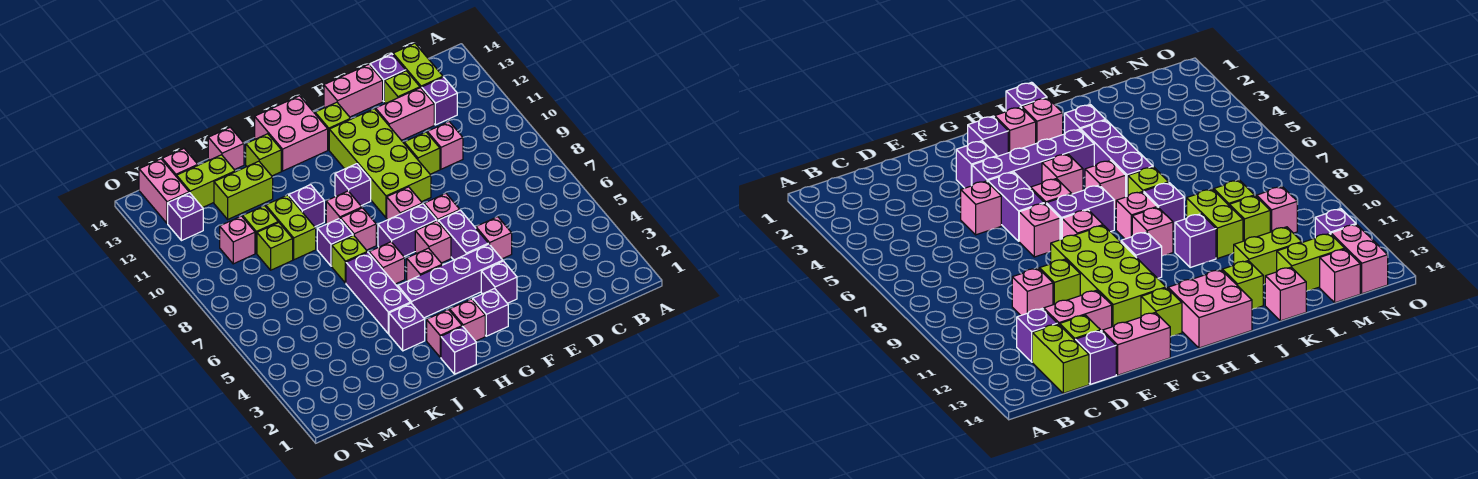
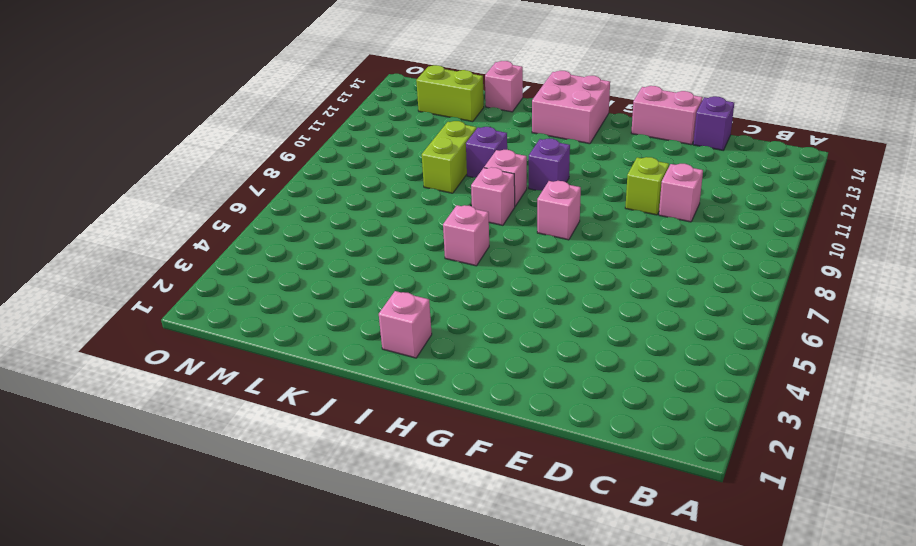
none -> purple brick C12 level 1
none -> lime brick C13:C14 level 1
none -> pink brick D12:E12 level 1
none -> lime brick D13 level 1

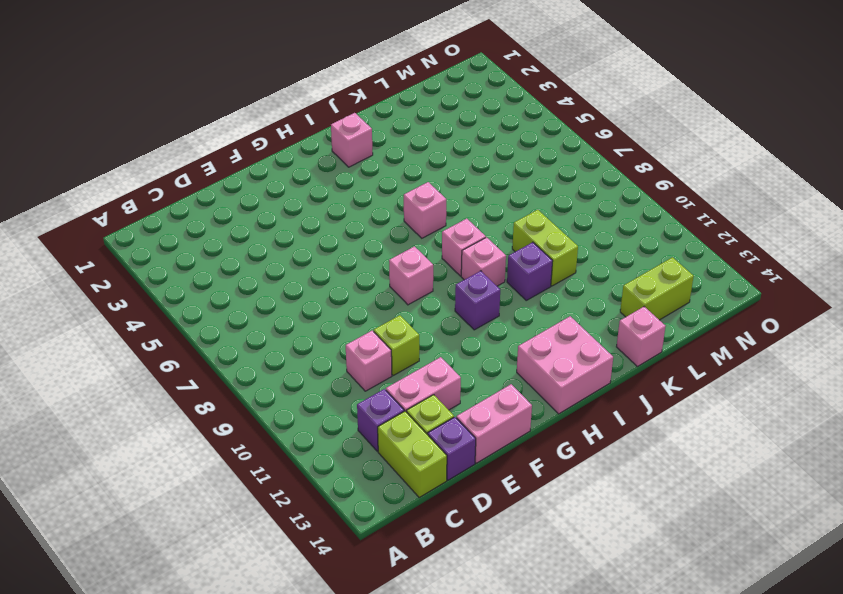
none -> pink brick E5 level 1
none -> purple brick F3 level 1
none -> purple brick F4:I4 level 1
none -> purple brick F5:F6 level 1

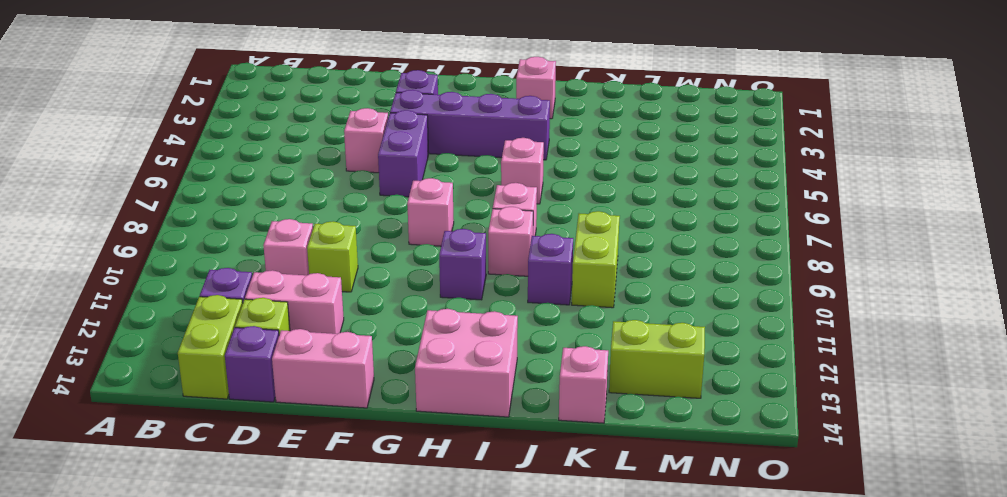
none -> pink brick F7 level 1
none -> lime brick F9:G12 level 1
none -> purple brick G2 level 1
none -> pink brick G6 level 1

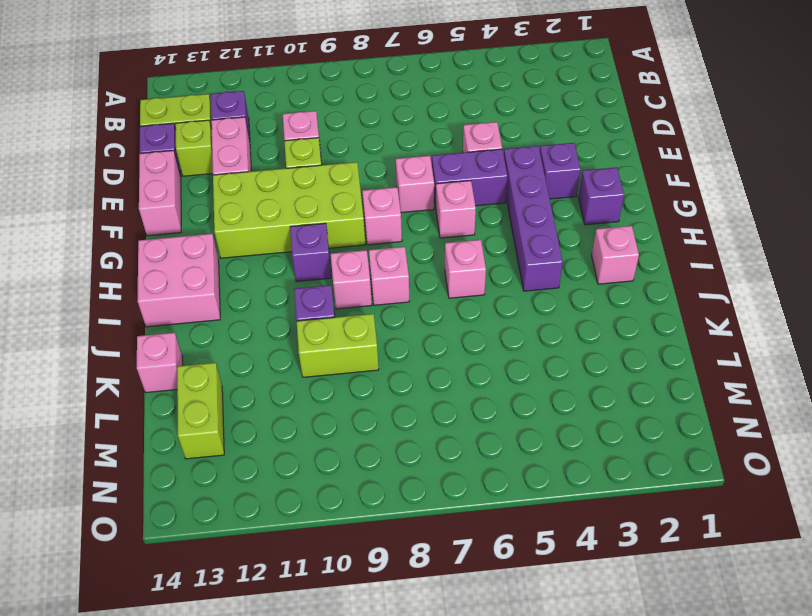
none -> purple brick G7:H7 level 1
none -> lime brick G13 level 1
none -> pink brick H2 level 1
none -> pink brick H5 level 1

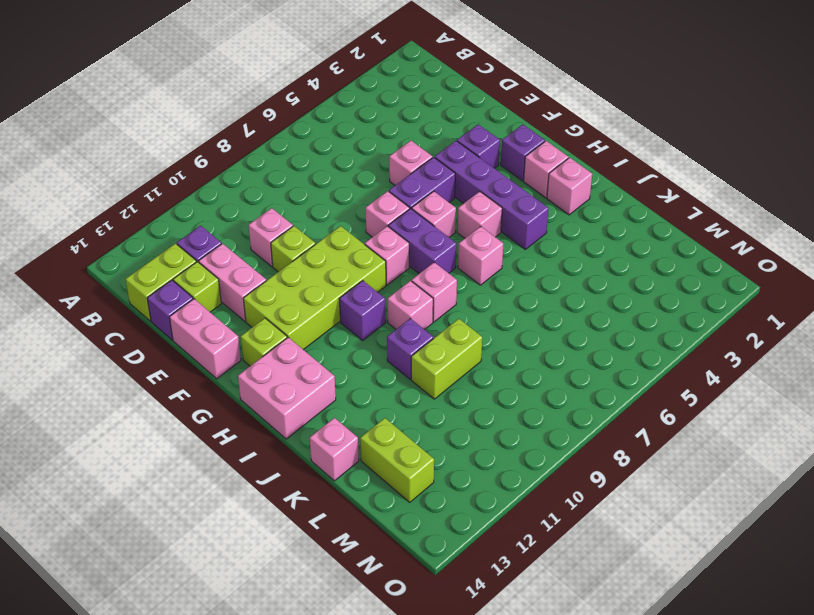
none -> purple brick I1 level 1
none -> purple brick J3 level 1
none -> purple brick J4:J6 level 1
none -> lime brick J7 level 1

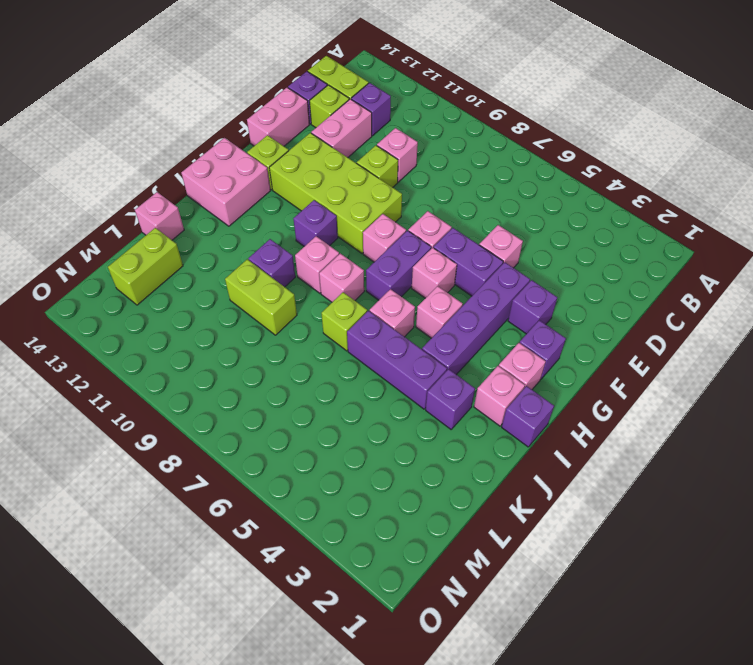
none -> purple brick J8 level 1
none -> lime brick J13 level 1
none -> lime brick K12:L12 level 1
none -> lime brick L9 level 1

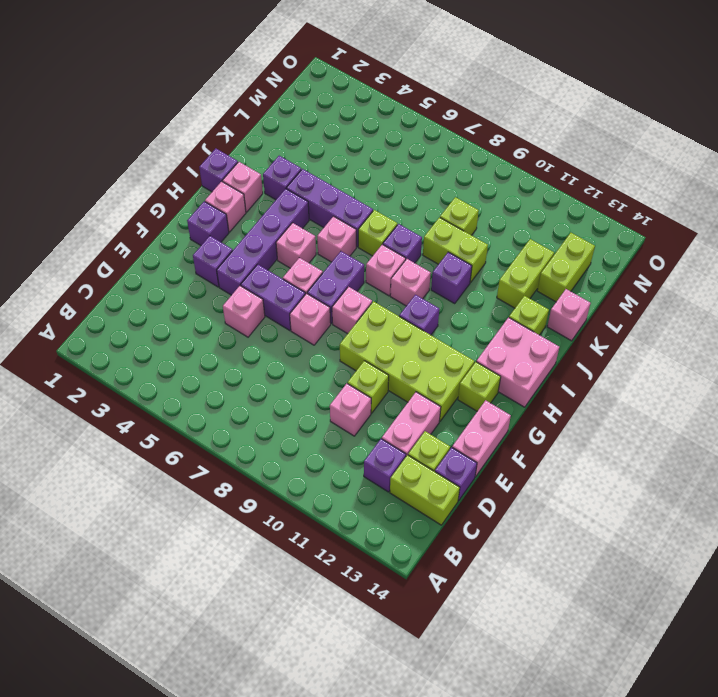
none -> lime brick L10 level 1
none -> pink brick M10 level 1
none -> pink brick M14 level 1
none -> purple brick N12 level 1

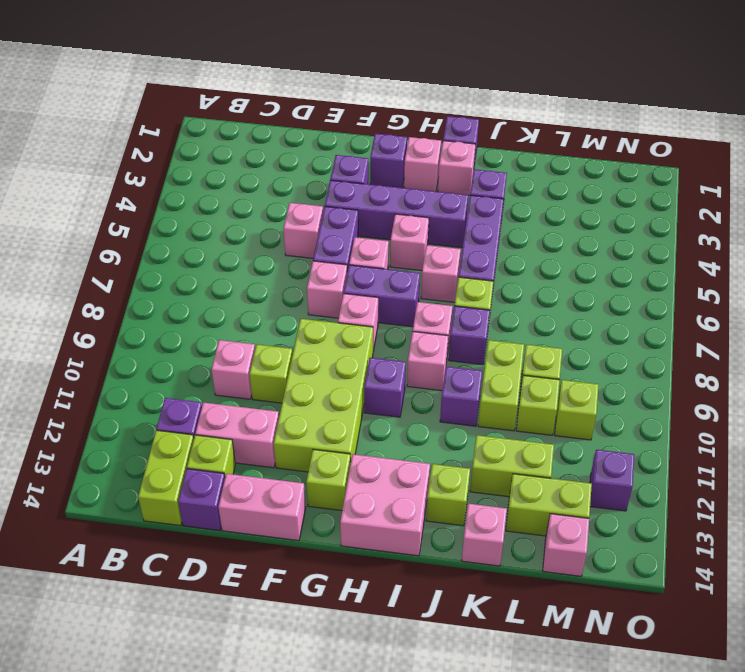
lime brick M10 level 1 -> pink brick M10 level 1
none -> pink brick N13:N14 level 1

